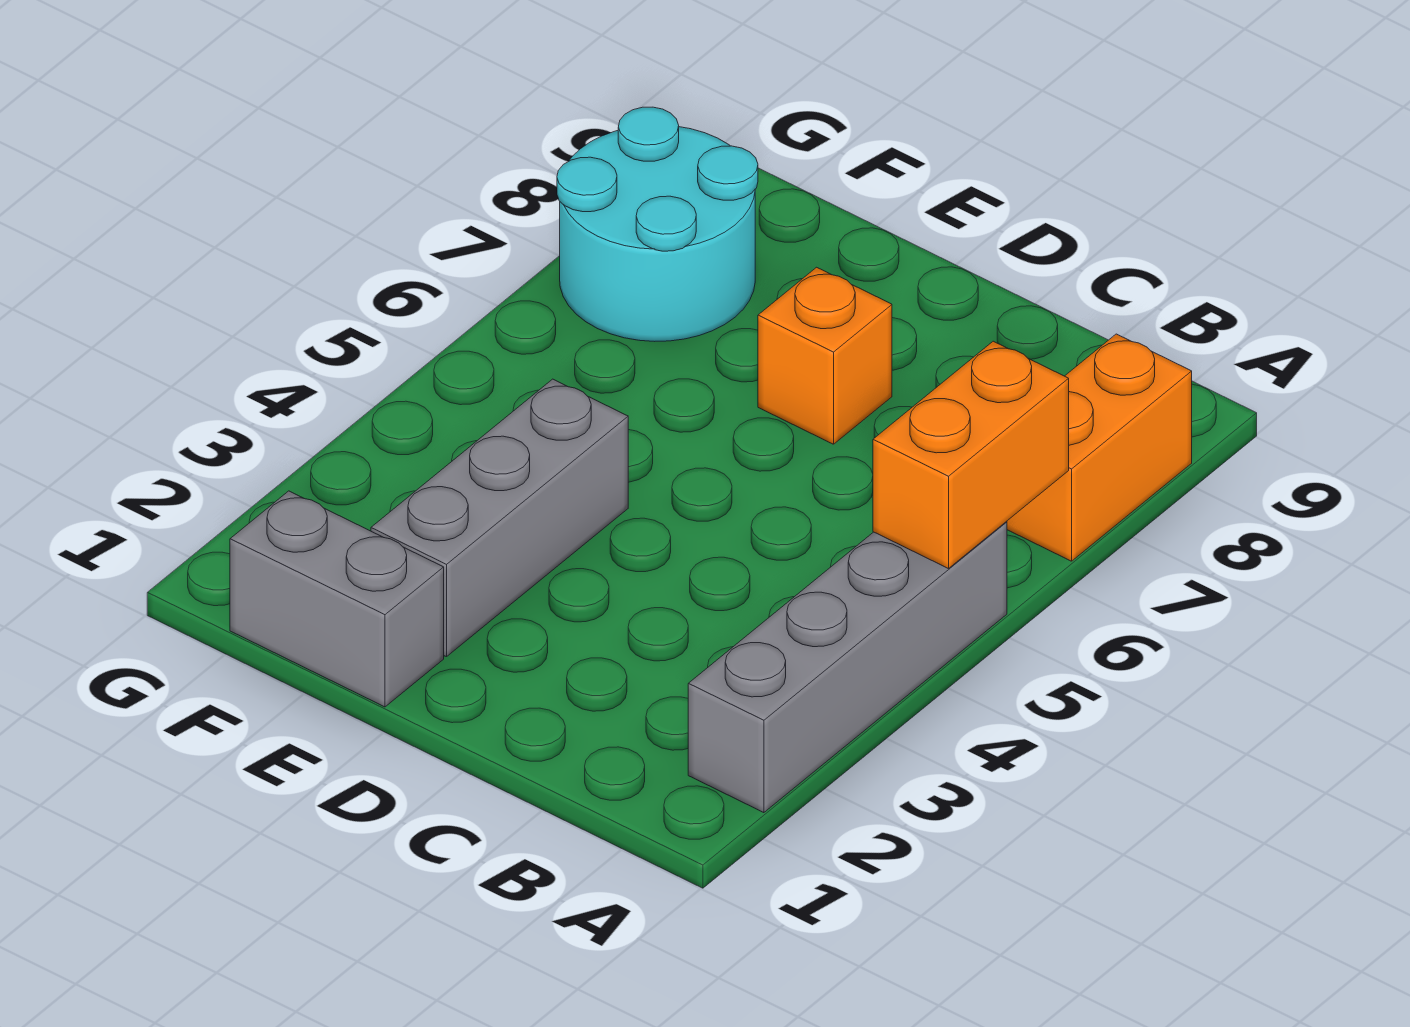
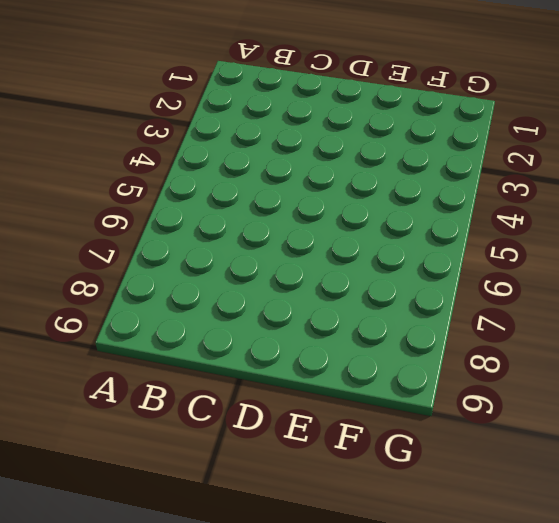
none -> grey brick A2:A5 level 1
none -> orange brick A7:A8 level 1

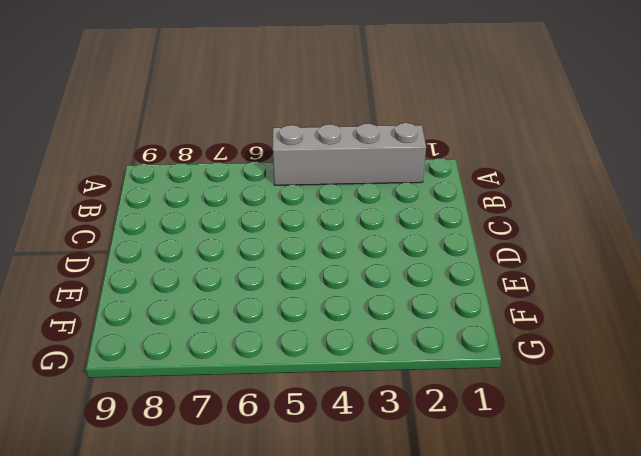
none -> orange brick A7:A8 level 1
none -> orange brick D7 level 1

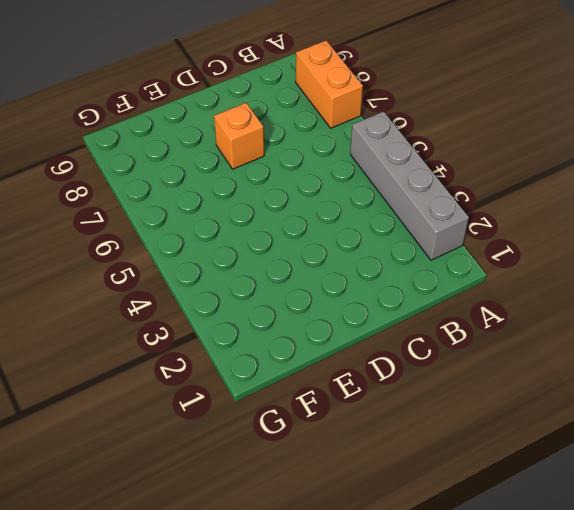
none -> grey brick E1:F1 level 1
none -> grey brick E2:E4 level 1

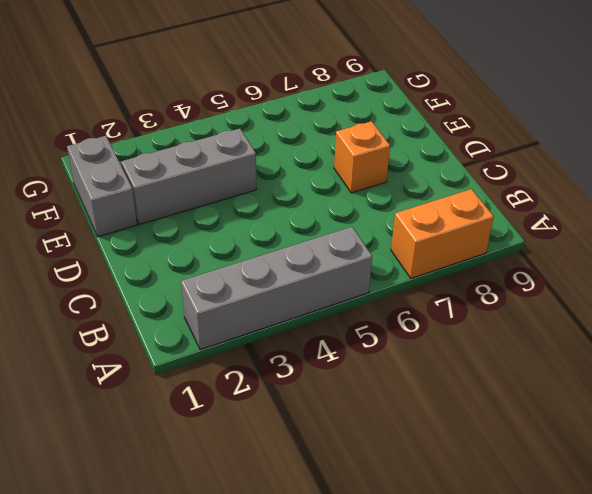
none -> cyan round brick F7:G8 level 1
none -> orange brick A5:A6 level 2

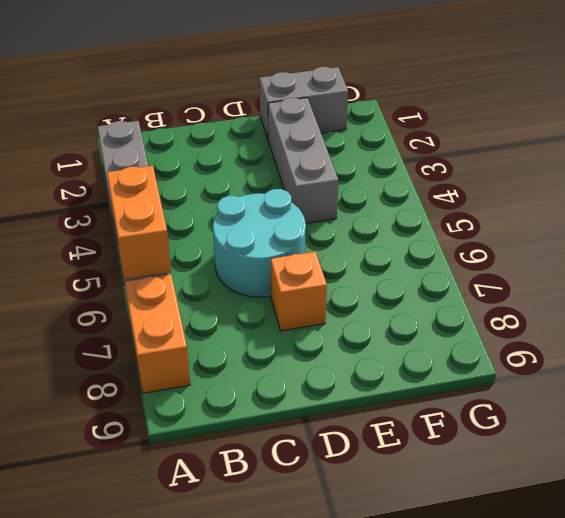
cyan round brick C5:D6 level 1 -> cyan round brick F7:G8 level 1

